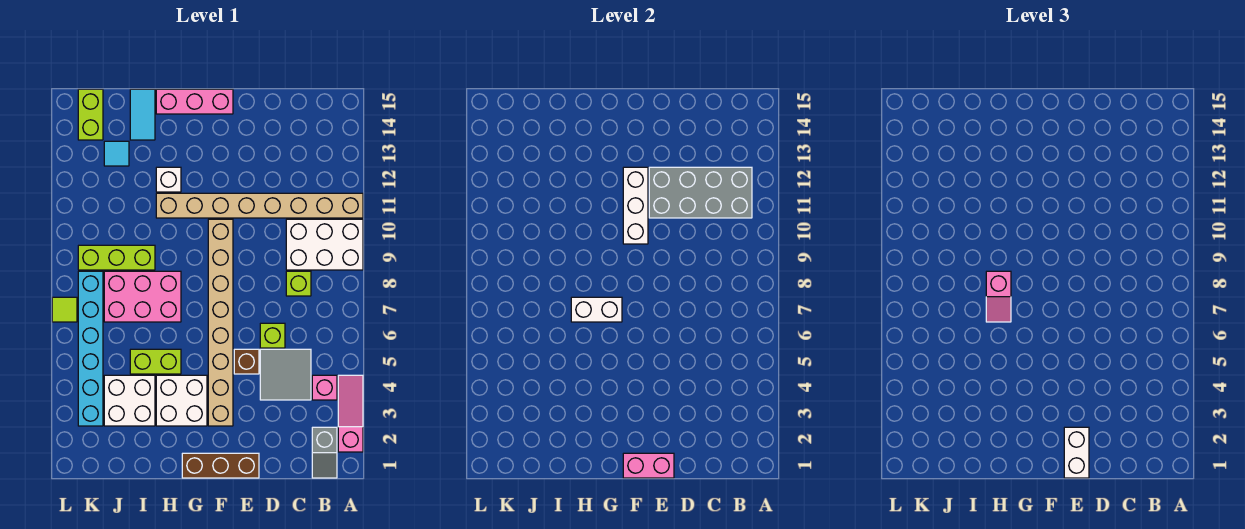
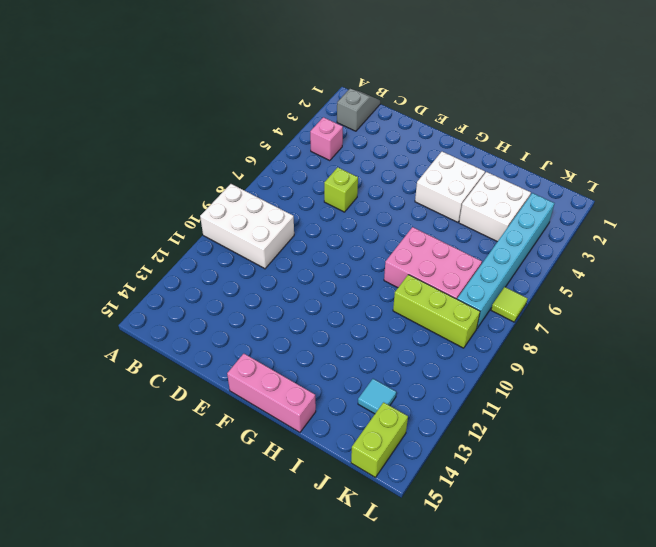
none -> pink slope A2:A4 level 1 top 2
none -> tan brick A11:H11 level 1
none -> grey tile C4:D5 level 1

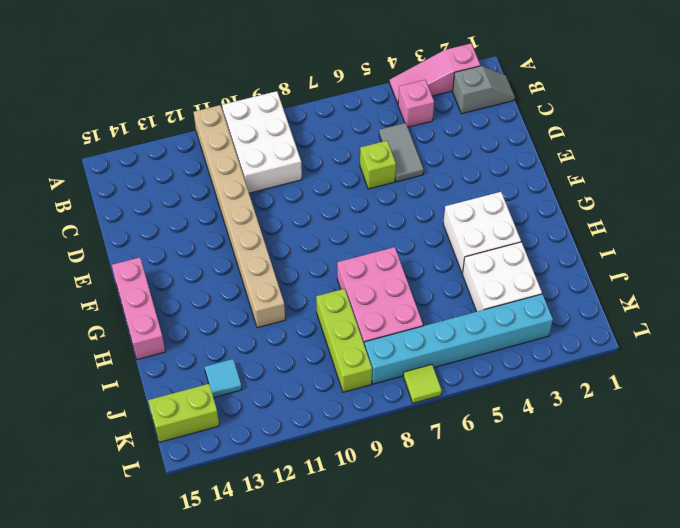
grey tile C5:D5 level 1 -> grey tile C4:D5 level 1
none -> lime brick C8 level 1
none -> brown brick E1:G1 level 1
none -> brown brick E5 level 1

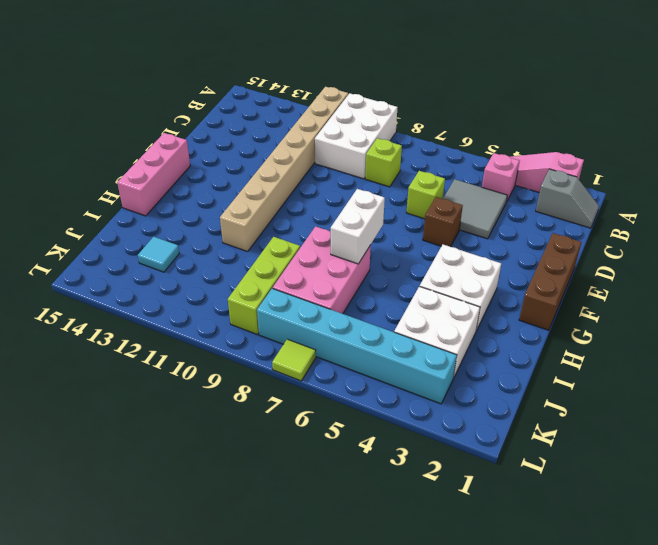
none -> tan brick F3:F10 level 1
none -> lime brick H5:I5 level 1
none -> white brick H12 level 1

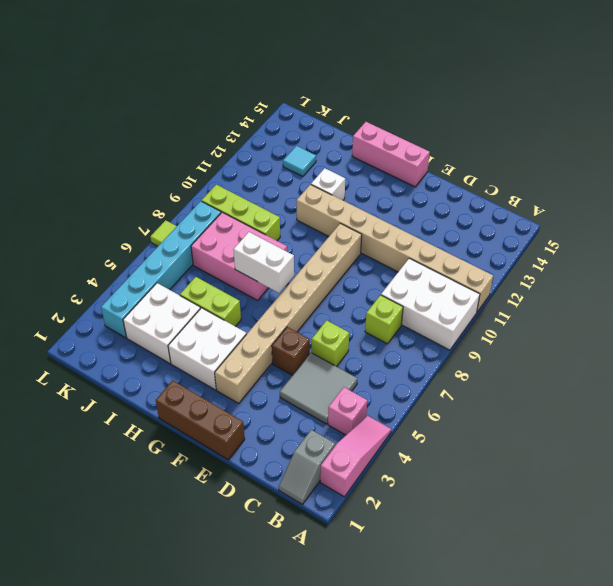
none -> cyan tile I14:I15 level 1
none -> lime brick K14:K15 level 1
none -> grey brick B11:E12 level 2

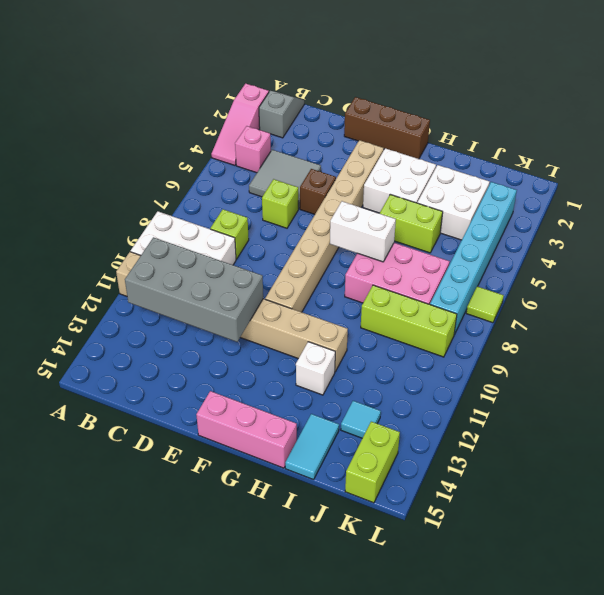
none -> pink brick E1:F1 level 2
none -> white brick F10:F12 level 2
none -> white brick E1:E2 level 3

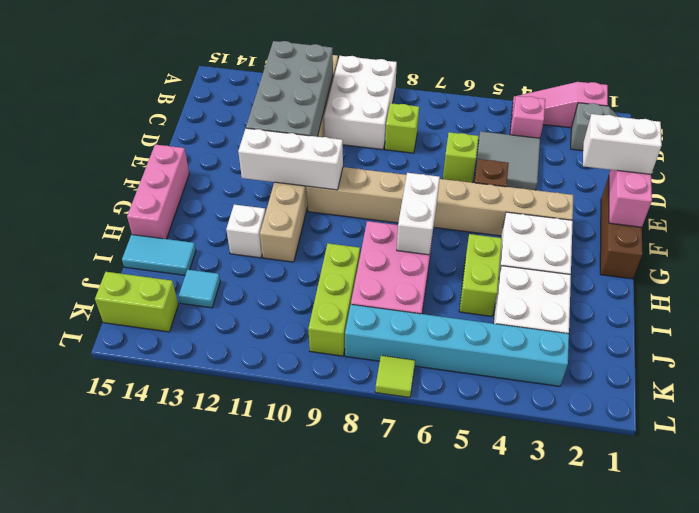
none -> pink slope H7:H8 level 3 top 8

